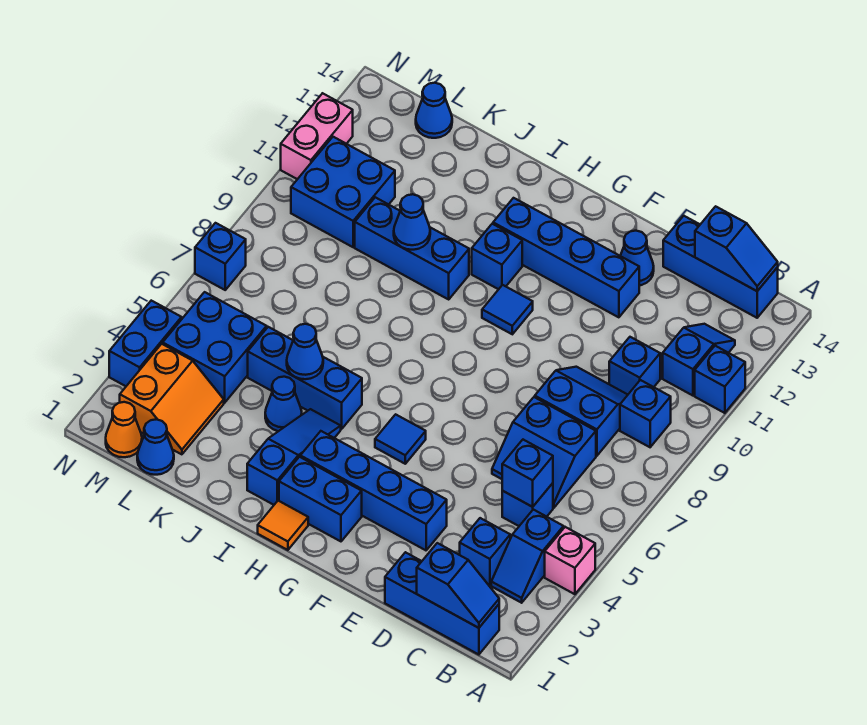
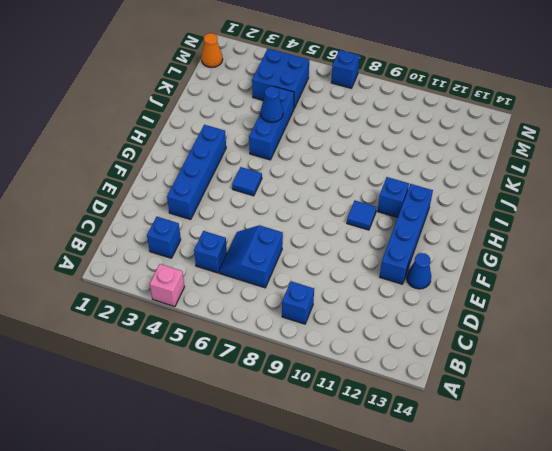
none -> blue brick A11 level 1
none -> blue brick B1:D1 level 1
none -> blue slope B3:B4 level 1 top 4
none -> blue slope B11:B12 level 1 top 11

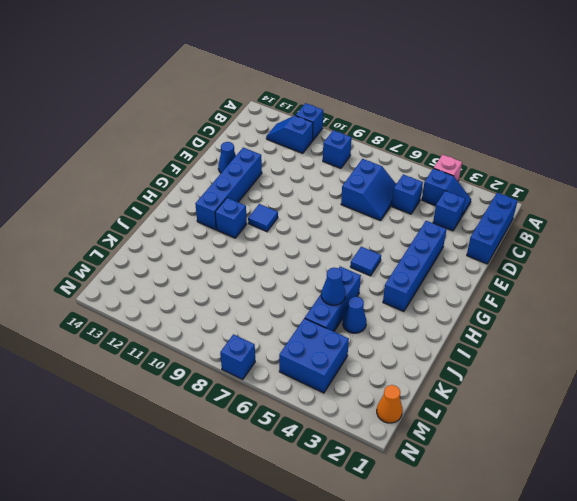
none -> blue brick B14:D14 level 1
none -> blue slope C8:D9 level 1 top 8
none -> blue brick C10 level 1
none -> blue brick G2:H2 level 1

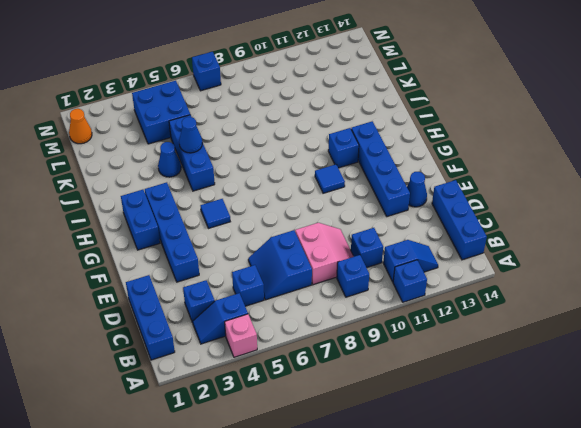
pink slope C8:D9 level 1 top 8 -> blue slope C8:D9 level 1 top 8
none -> orange tile H1 level 1
none -> blue slope I2:I4 level 1 top 2
none -> blue brick I10:K10 level 1
none -> blue cone L1 level 1

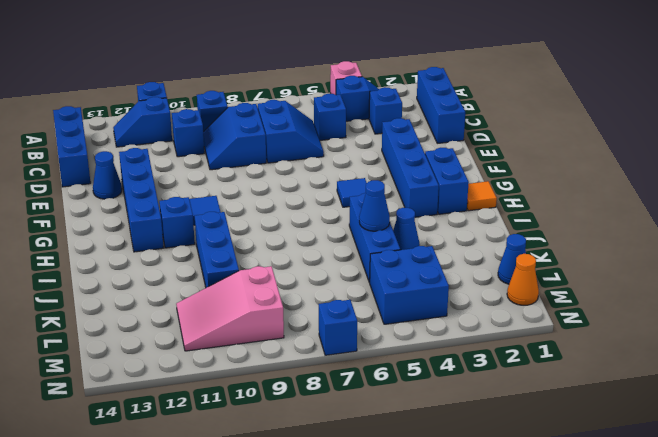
pink slope L9:M11 level 1 top 9 -> blue brick L10:M11 level 1
none -> blue slope I2:I4 level 1 top 2
none -> orange slope L2:M3 level 1 top M
none -> blue cone L14 level 1
none -> blue brick N3:N4 level 1

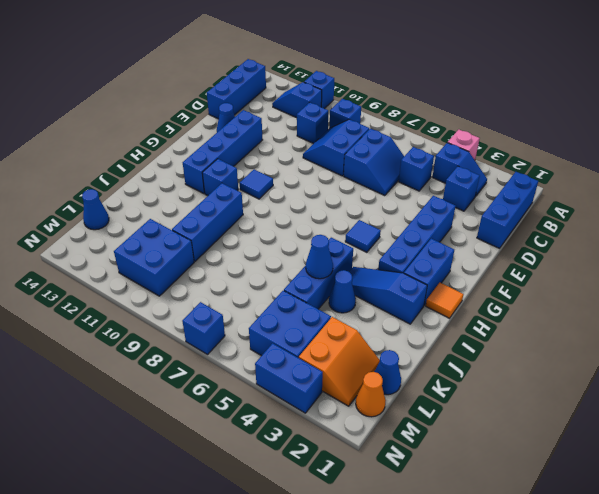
orange slope L2:M3 level 1 top 3 -> orange slope L2:M3 level 1 top M
none -> pink brick N11:N12 level 1
none -> blue slope B1:C1 level 2 top C
none -> blue slope B14:C14 level 2 top C
none -> blue brick C5 level 2

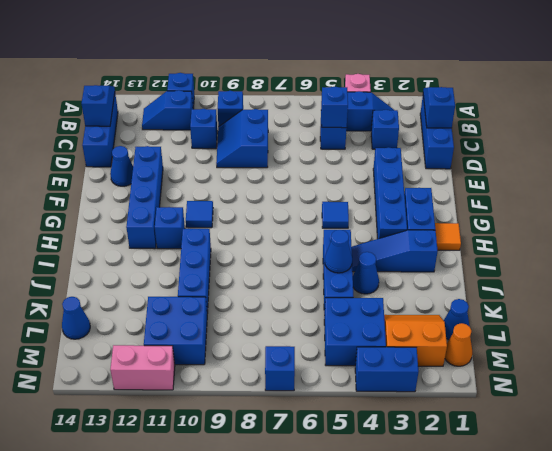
none -> blue slope C6:D7 level 1 top 7
none -> blue cone J10 level 2

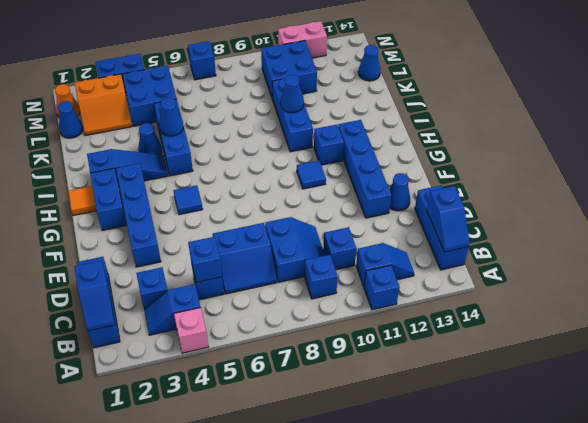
blue slope C6:D7 level 1 top D -> blue slope C6:D7 level 1 top 7

